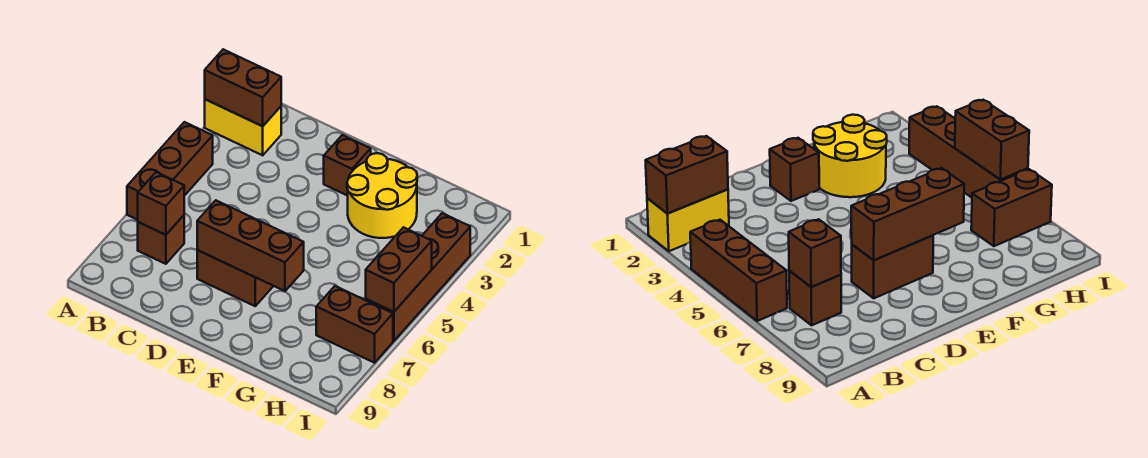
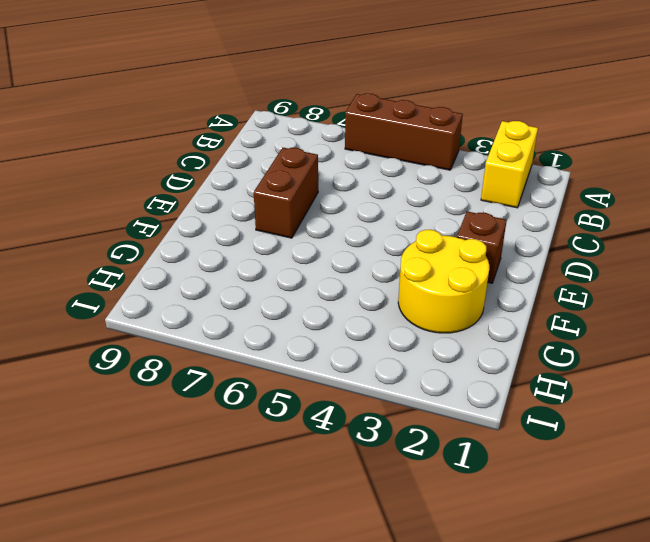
none -> brown brick B7 level 1
none -> brown brick H7:I7 level 1
none -> brown brick I3:I6 level 1

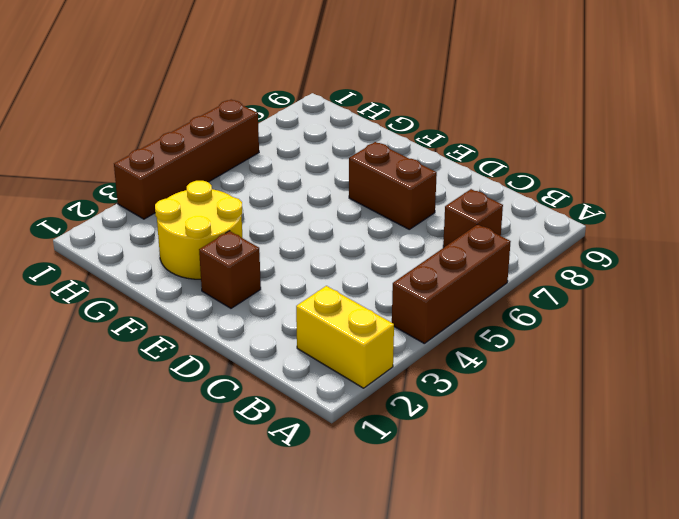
none -> brown brick H7:I7 level 1
none -> brown brick A2:B2 level 2
none -> brown brick B7 level 2

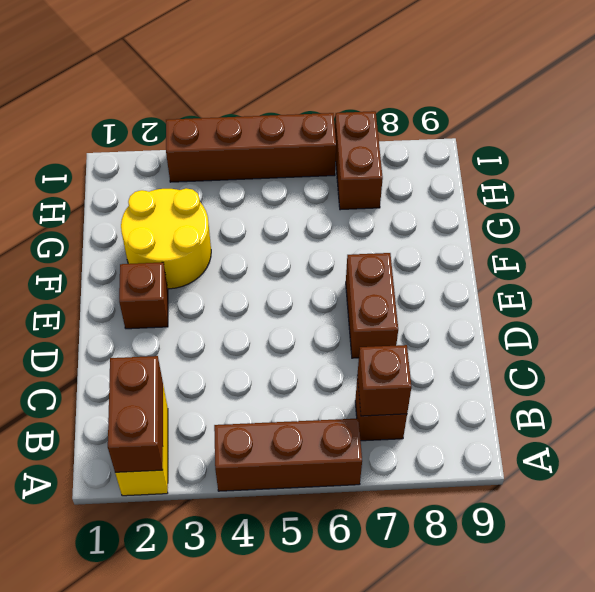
none -> brown brick D7:F7 level 2
none -> brown brick I5:I6 level 2

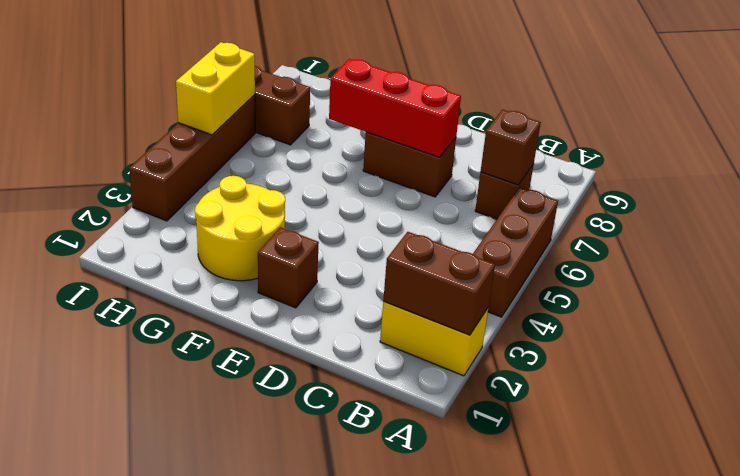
red brick D7:F7 level 2 -> brown brick D7:F7 level 2
yellow brick I5:I6 level 2 -> brown brick I5:I6 level 2

